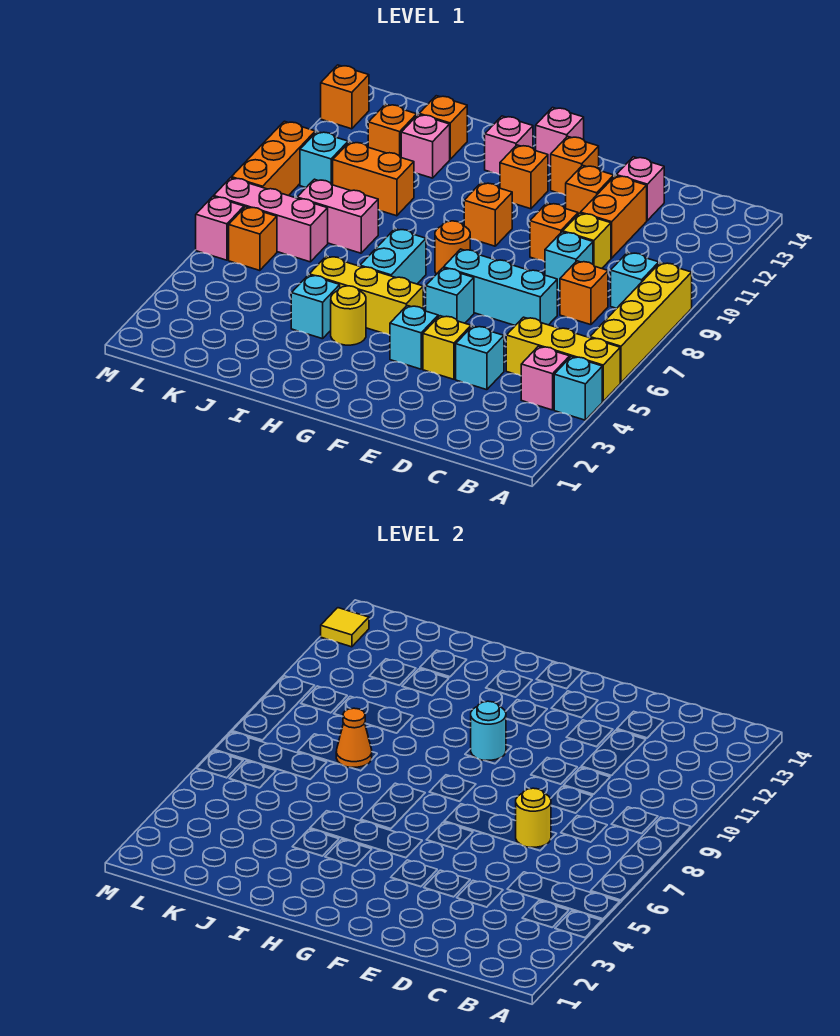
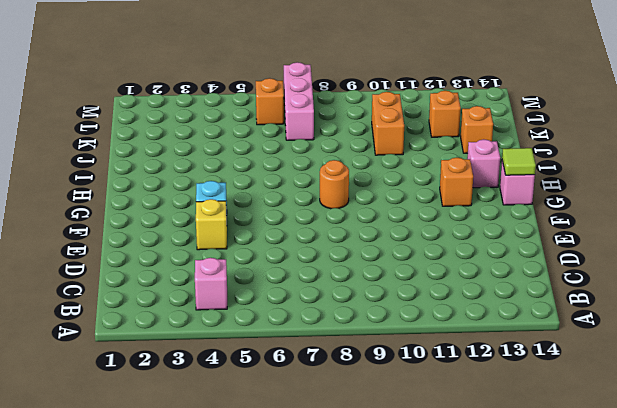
lime tile G14 level 2 -> none
none -> cyan brick A4 level 1
none -> yellow brick A5:C5 level 1
none -> yellow brick A6:A9 level 1
none -> cyan brick B9 level 1

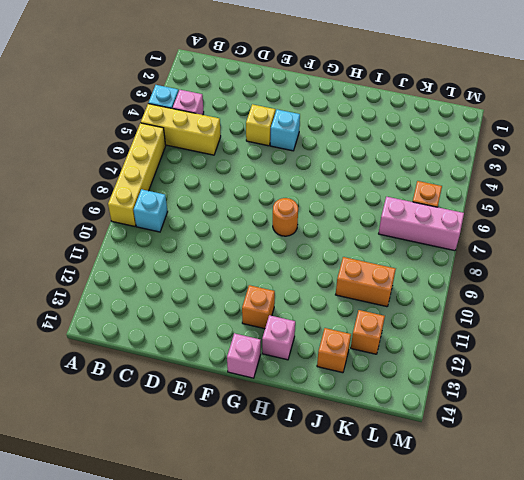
none -> orange brick C8 level 1
none -> cyan brick D4 level 1
none -> cyan brick D7:F7 level 1
none -> cyan brick D9 level 1

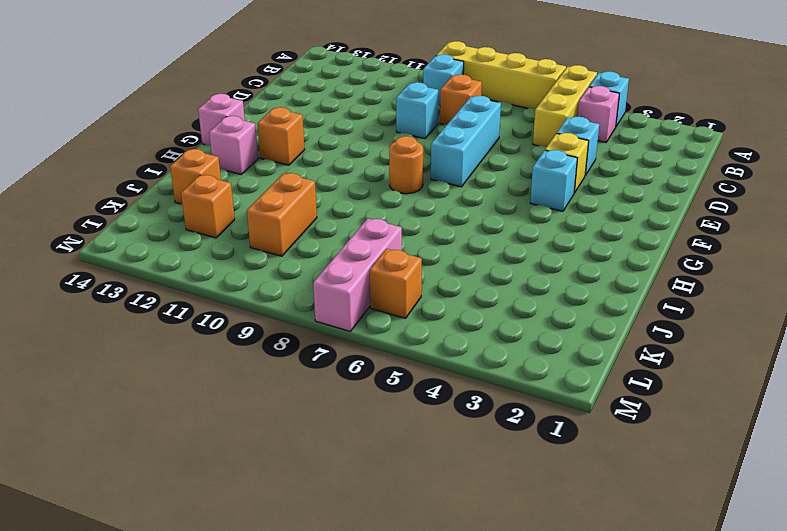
none -> yellow brick D10 level 1
none -> orange brick D11:D12 level 1
none -> pink brick D13 level 1
none -> orange brick E10 level 1

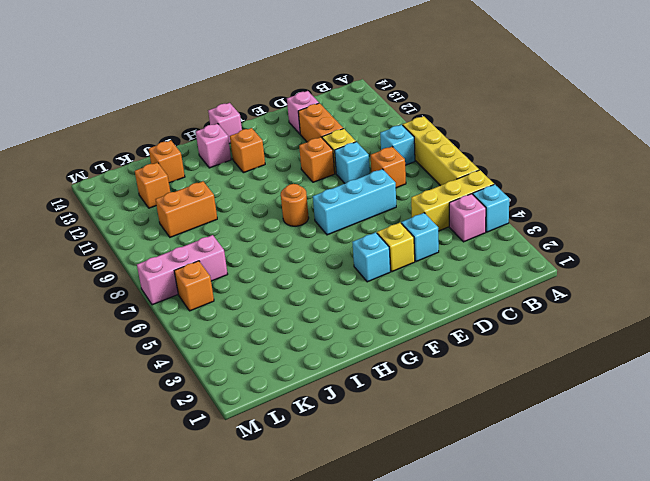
none -> orange brick E12 level 1
none -> cyan brick F6 level 1
none -> orange brick F13 level 1
none -> yellow brick G5:I5 level 1

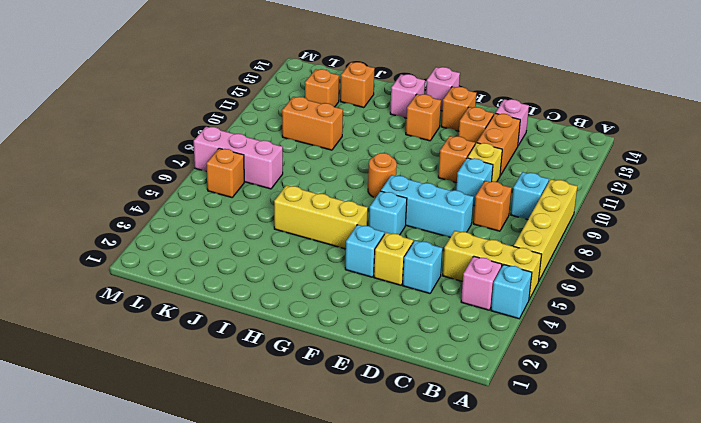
none -> orange brick G10 level 1
none -> yellow round brick H4 level 1
none -> cyan brick H6:H7 level 1
none -> cyan brick I4 level 1

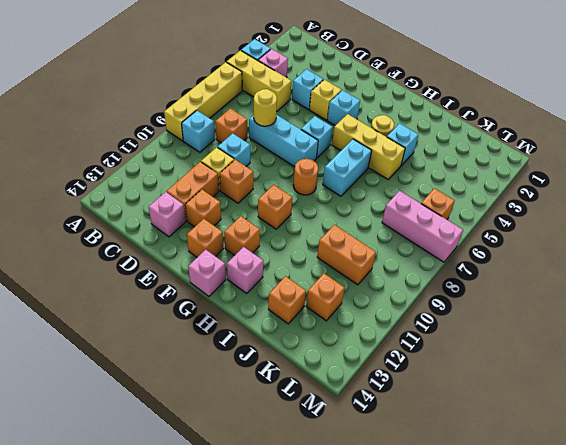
none -> pink brick J8:K8 level 1
none -> pink brick J12 level 1
none -> cyan brick L10 level 1
none -> pink brick M6 level 1

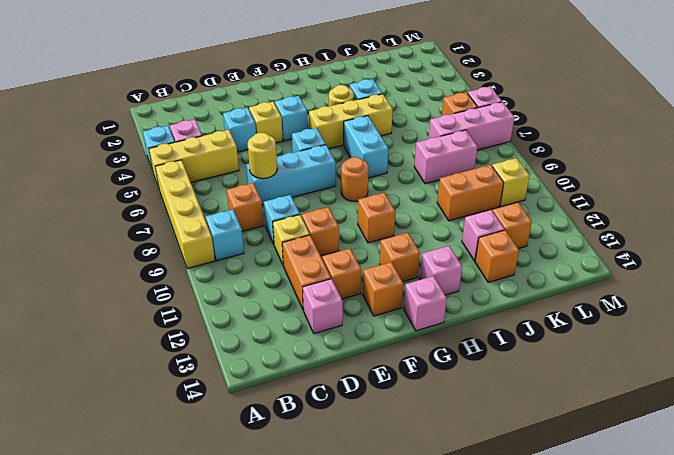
yellow brick L10 level 1 -> cyan brick L10 level 1
none -> orange brick M8:M10 level 1
none -> orange brick M13 level 1
none -> cyan round brick G10 level 2
none -> orange cone J8 level 2

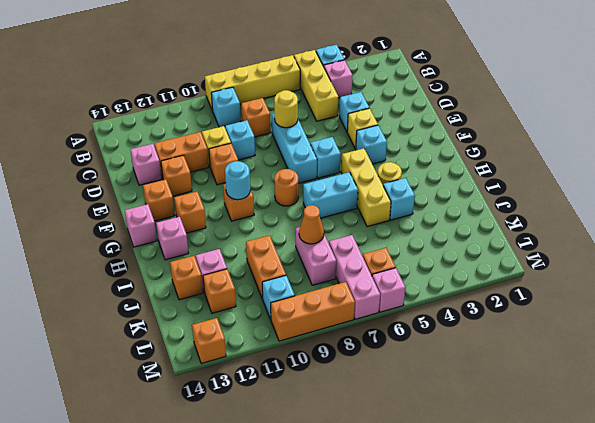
none -> yellow tile M13 level 2

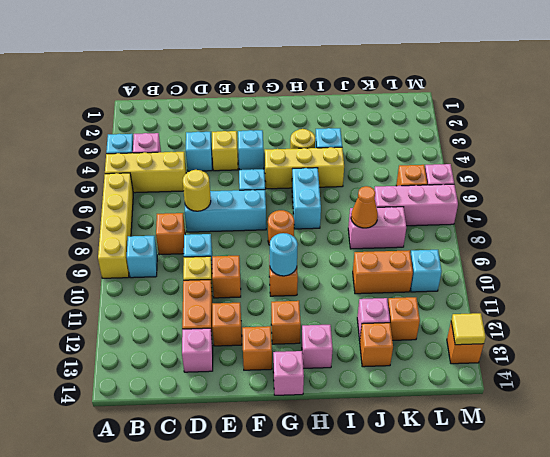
none -> orange brick M8:M10 level 1

